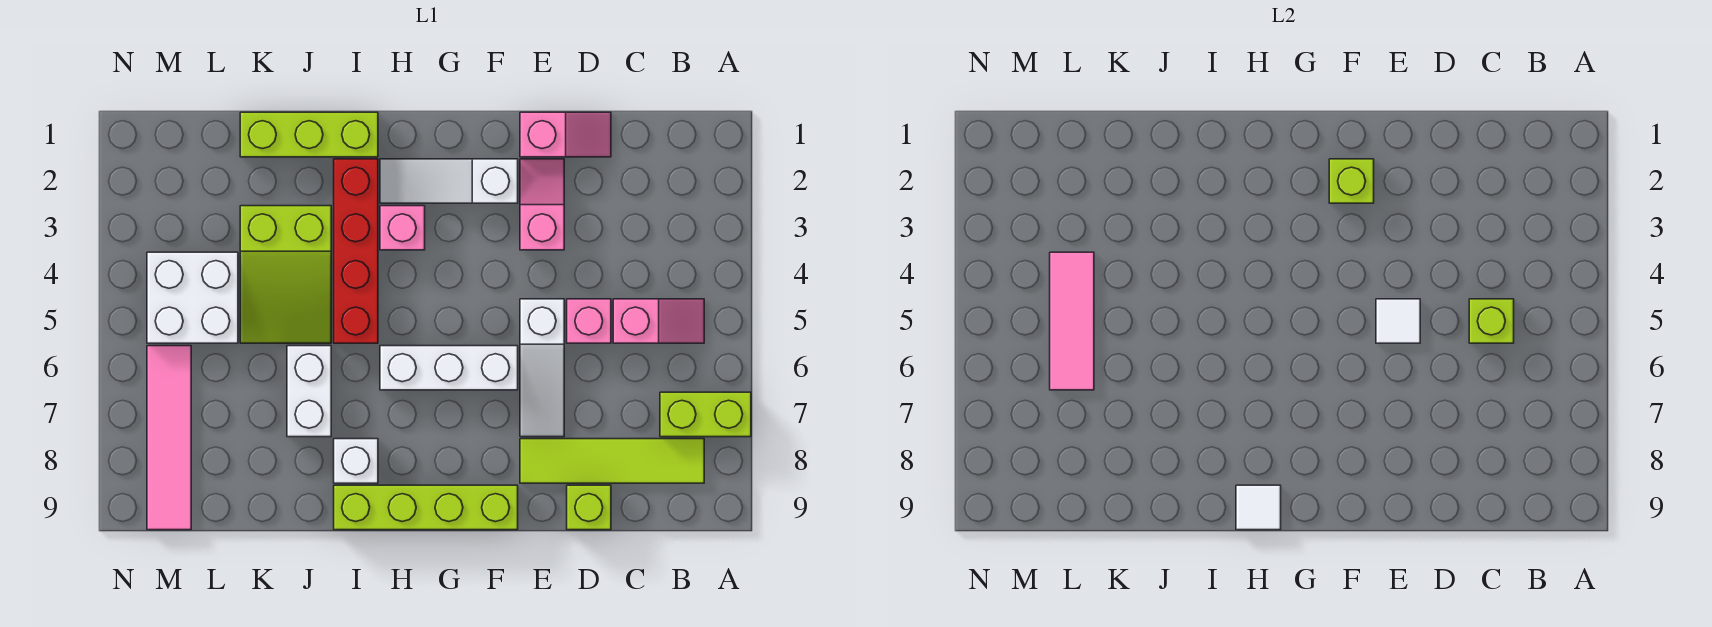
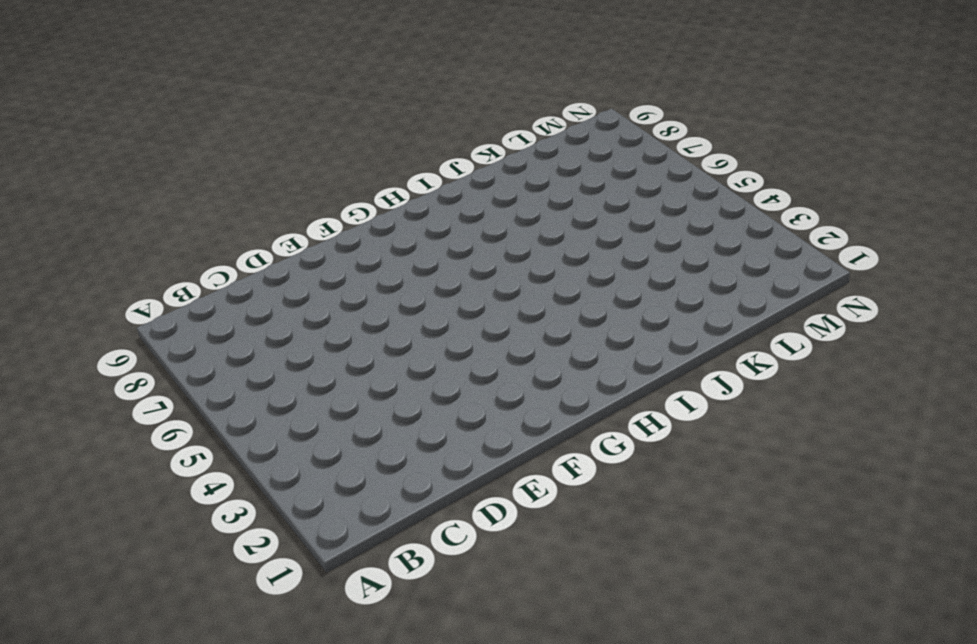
none -> lime brick A7:B7 level 1
none -> pink slope B5:C5 level 1 top C
none -> lime tile B8:E8 level 1

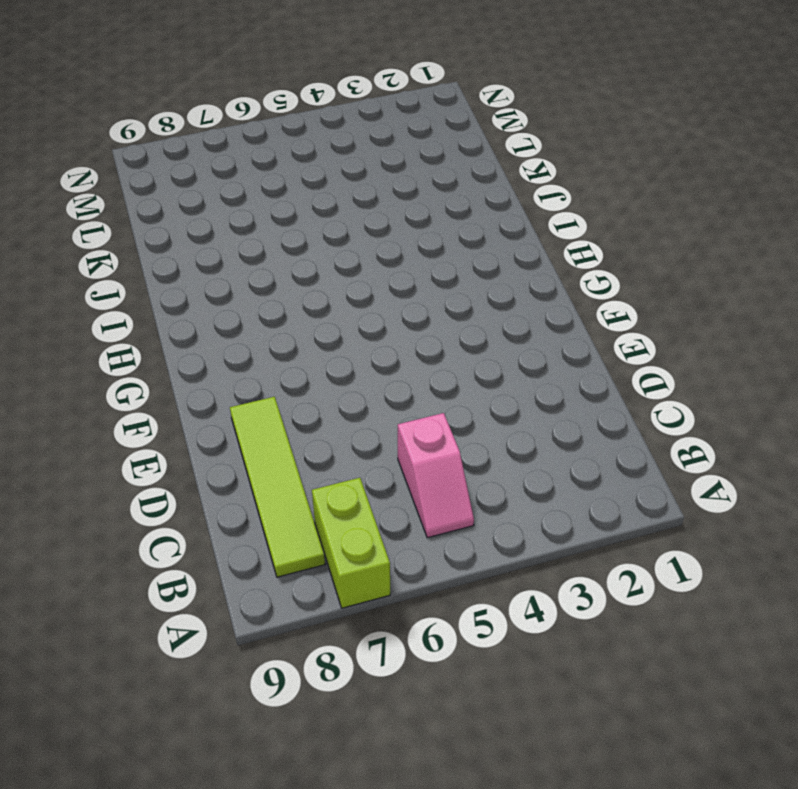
none -> pink slope D1:E1 level 1 top E
none -> pink brick D5 level 1
none -> lime brick D9 level 1

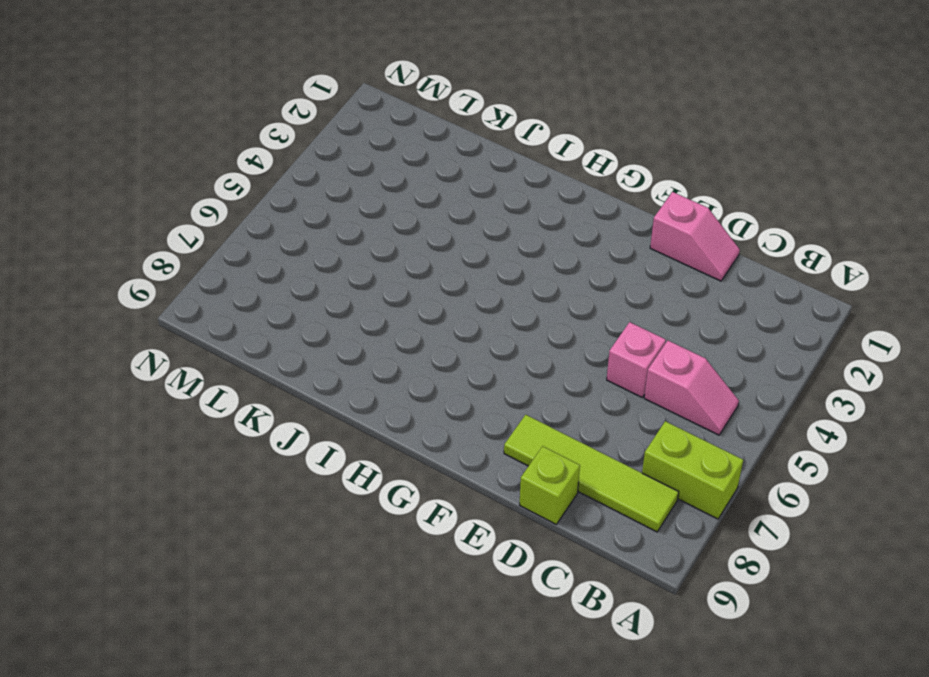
none -> pink slope E2:E3 level 1 top 3
none -> white slope E5:E7 level 1 top 5
none -> white slope F2:H2 level 1 top F

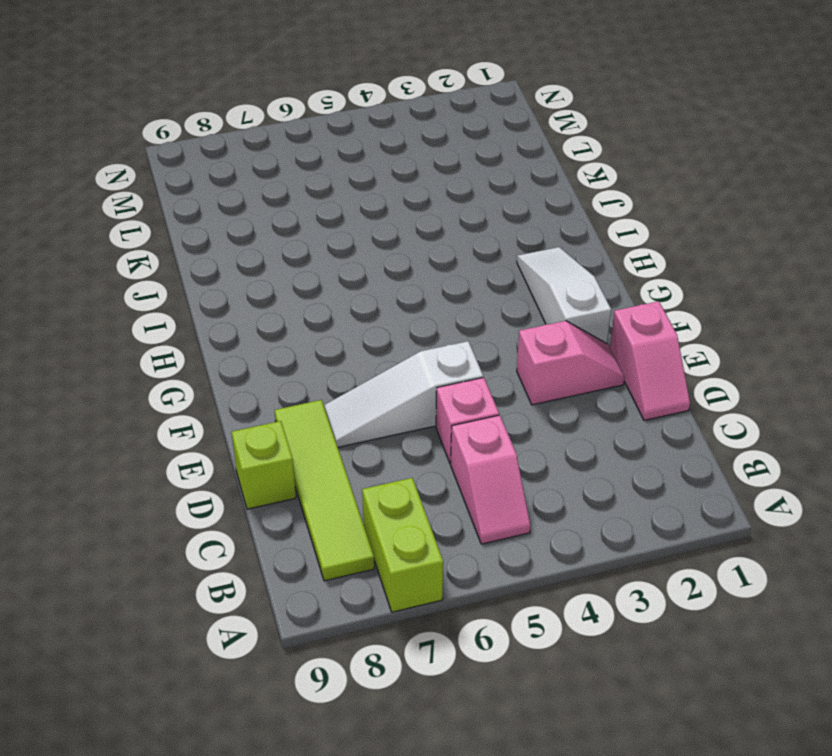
none -> white brick F6:H6 level 1
none -> lime brick F9:I9 level 1
none -> pink brick H3 level 1

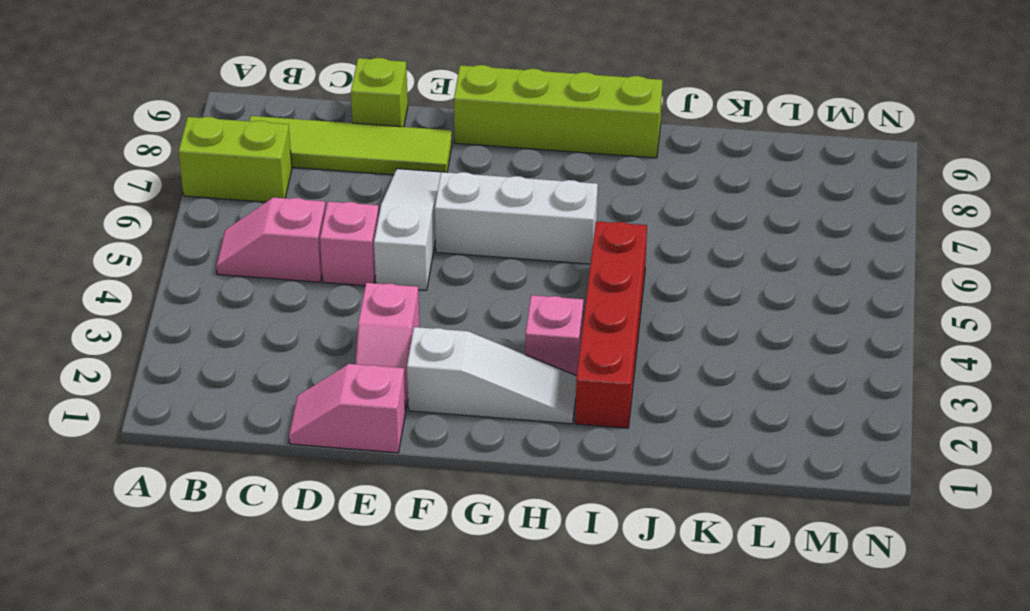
none -> lime brick I1:K1 level 1
none -> white brick I8 level 1
none -> lime slope J3:K5 level 1 top 3

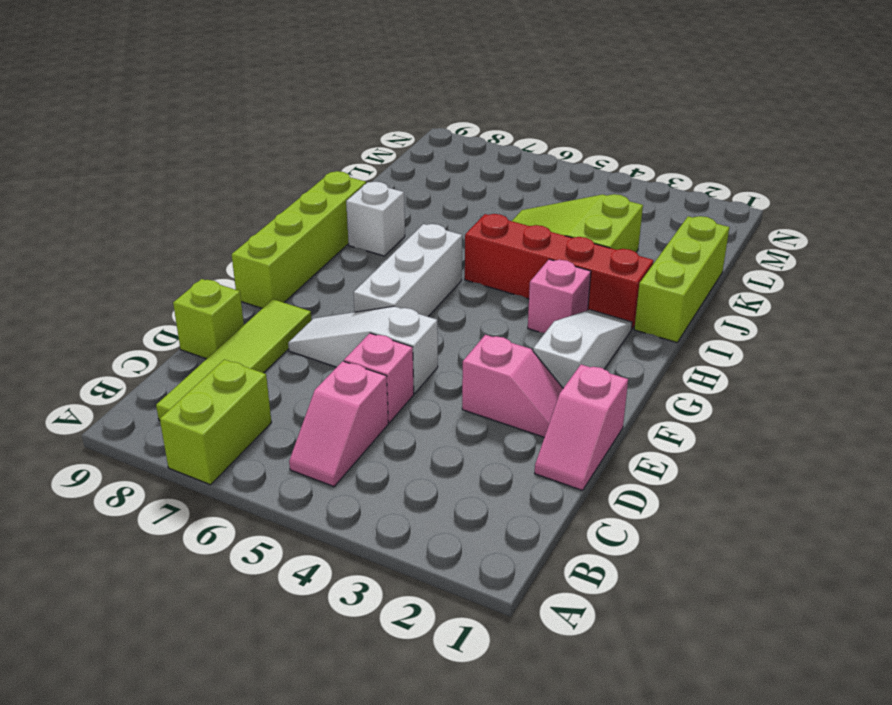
none -> white brick J6:J7 level 1
none -> white brick L4:M5 level 1
none -> pink tile M6:M9 level 1

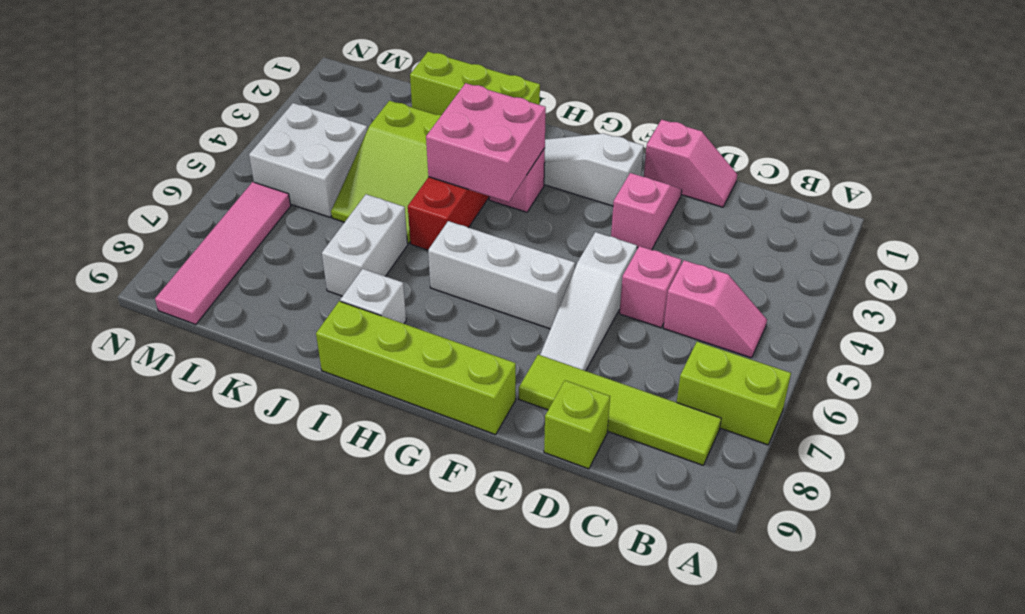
pink brick H3:I4 level 2 -> none
none -> lime brick C5 level 2
none -> white tile E5 level 2
none -> lime brick F2 level 2

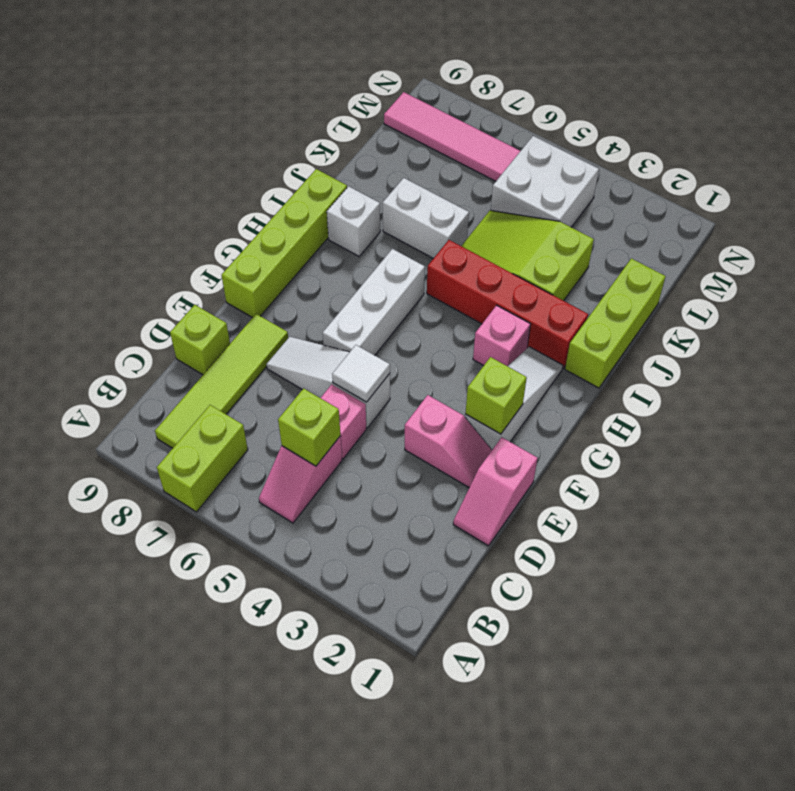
none -> white tile H9 level 2
none -> pink tile L4:L6 level 2

